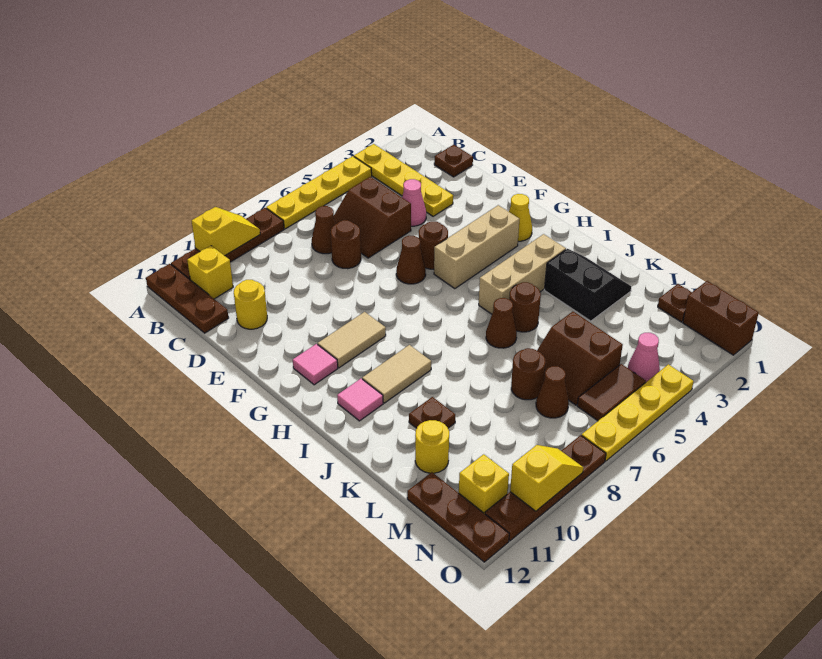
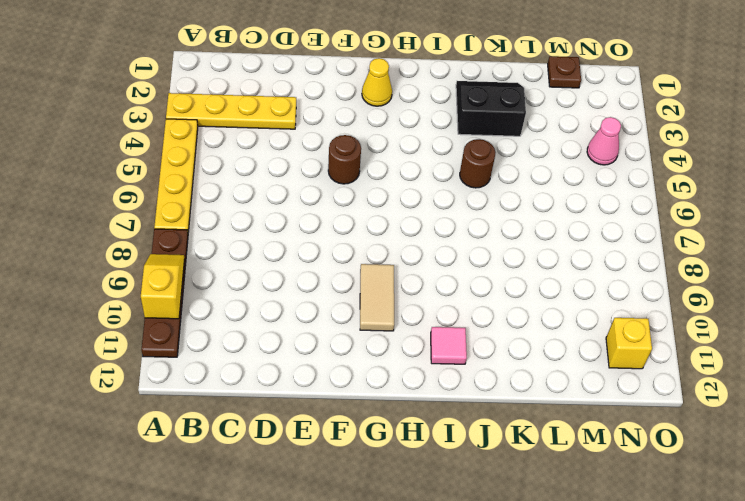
none -> brown plate A12:C12 level 1
none -> yellow brick B11 level 1
none -> brown plate C1 level 1
none -> brown slope C5:D6 level 1 top 5

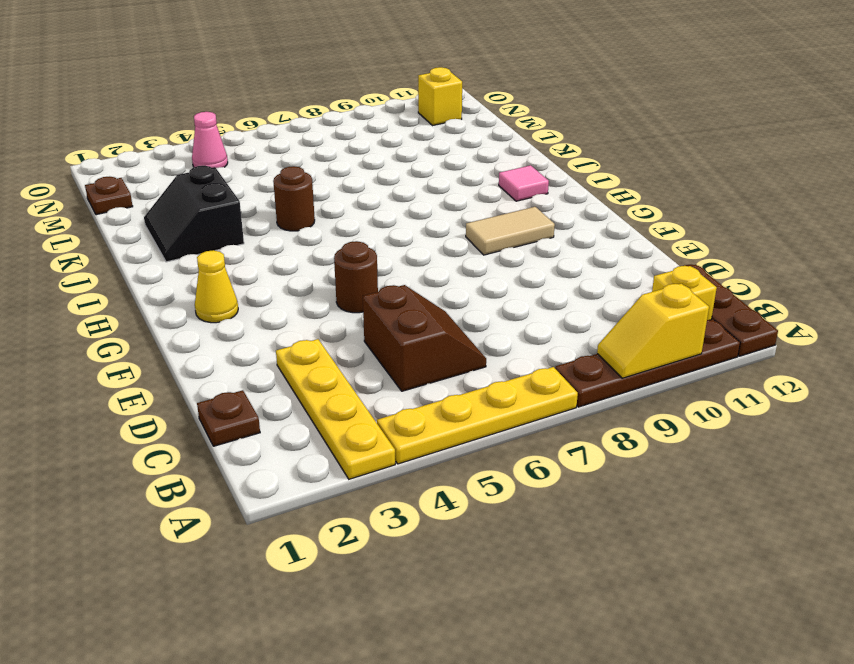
none -> brown cone C7 level 1
none -> pink cone D4 level 1
none -> brown round brick D7 level 1
none -> yellow round brick D11 level 1

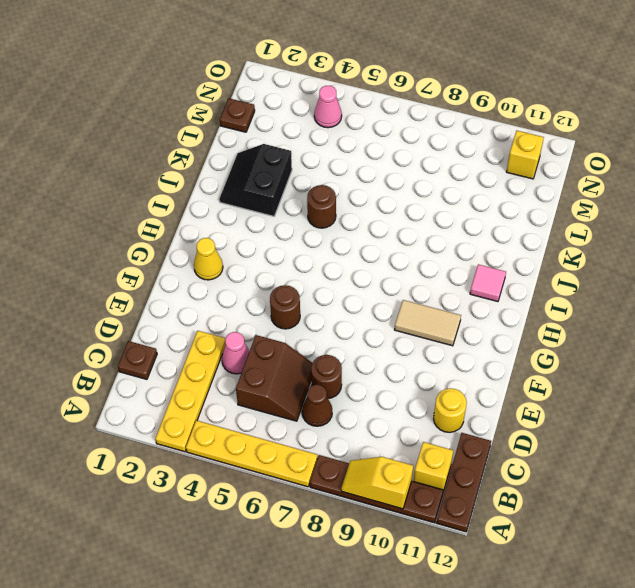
none -> brown cone F6 level 1
none -> tan brick G3:G5 level 1
none -> pink tile G11 level 1
none -> tan brick I3:I5 level 1

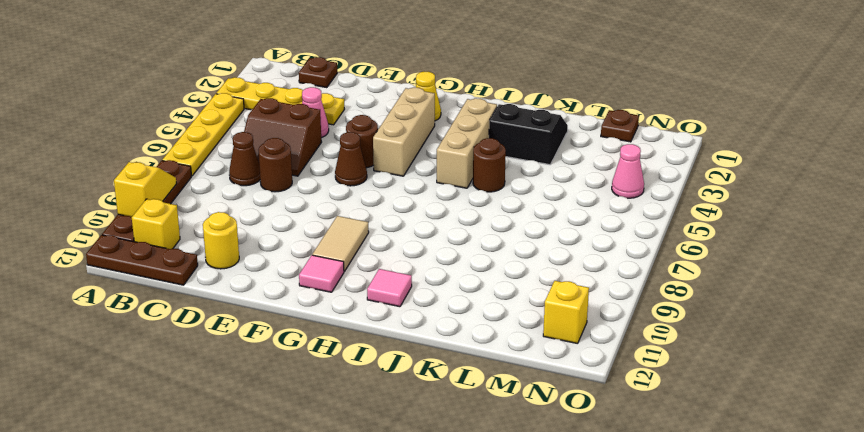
none -> tan tile I9:I10 level 1
none -> brown cone J6 level 1
none -> brown plate K10 level 1
none -> brown slope L5:M6 level 1 top 5

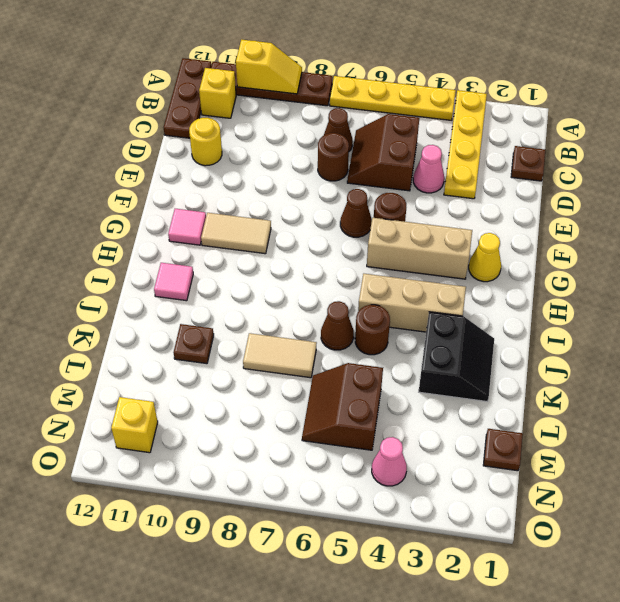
tan tile K7:K8 level 1 -> tan tile I9:I10 level 1
none -> brown round brick L7 level 1
none -> yellow round brick L11 level 1
none -> brown cone M7 level 1
none -> brown plate M12:O12 level 1

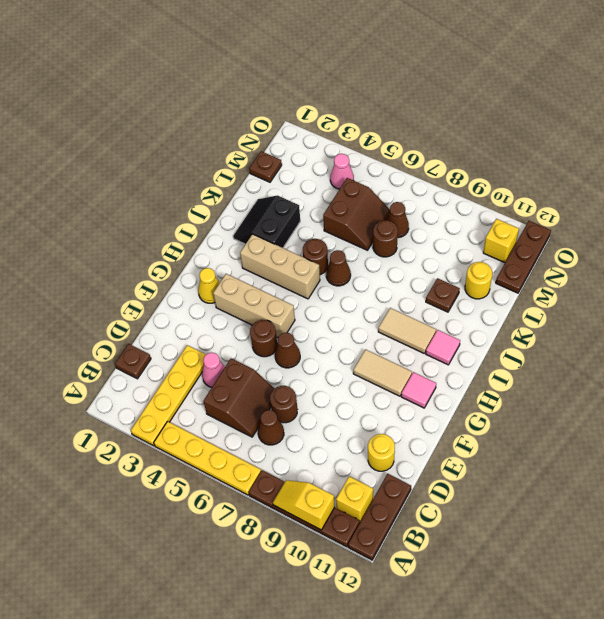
none -> brown brick N1:O1 level 1
none -> brown tile N5:N6 level 1
none -> yellow plate O4:O7 level 1
none -> brown plate O8:O11 level 1

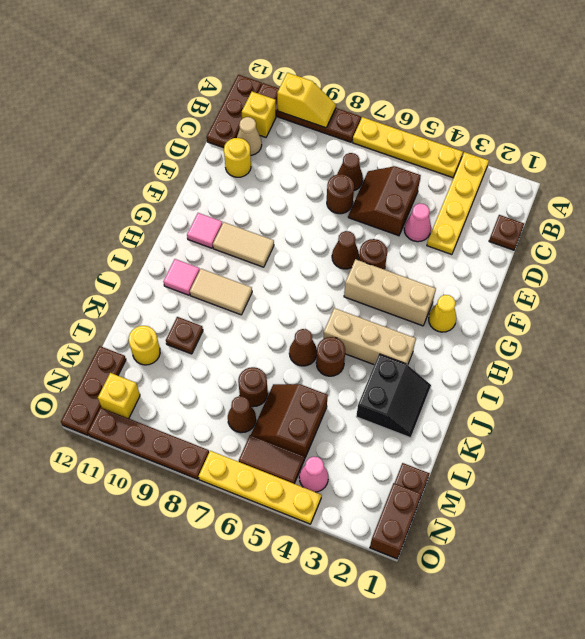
tan cone C11 level 1 -> none
none -> yellow slope O9:O10 level 2 top 10

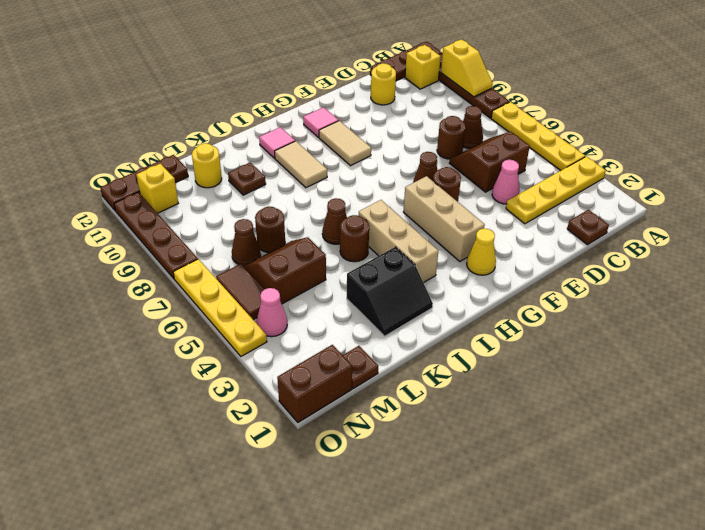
none -> yellow slope O9:O10 level 2 top 10

